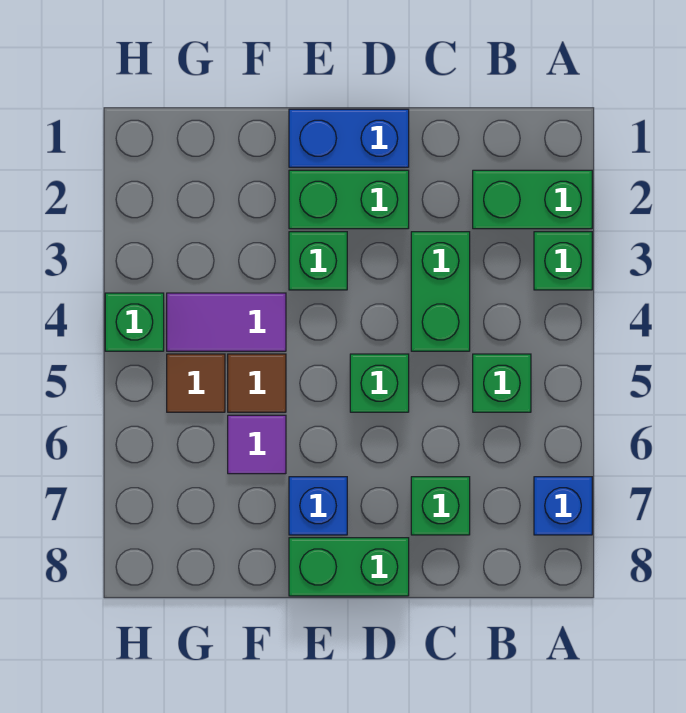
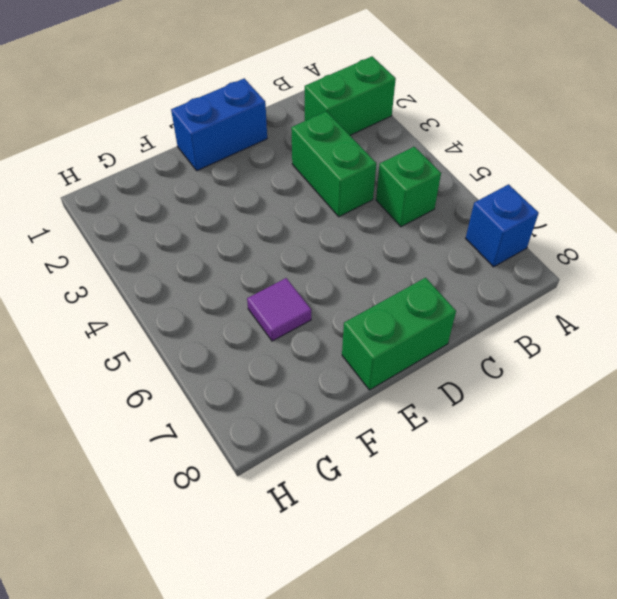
none -> green brick A3 level 1
none -> green brick C7 level 1
none -> green brick D2:E2 level 1

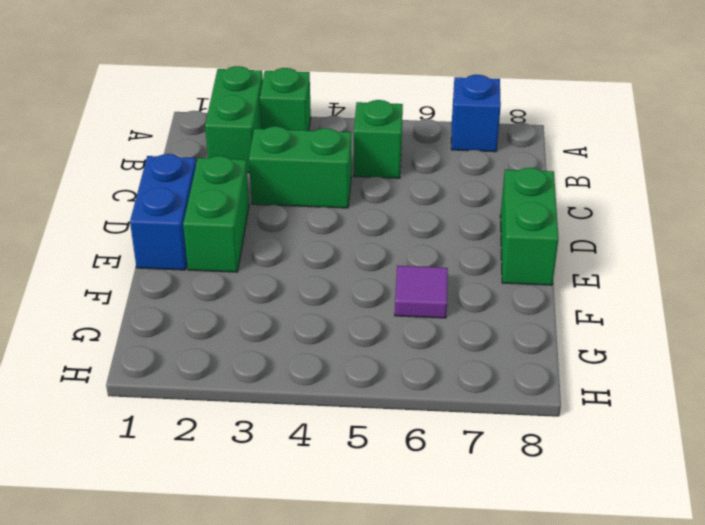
none -> green brick C7 level 1
none -> green brick D5 level 1
none -> green brick E3 level 1

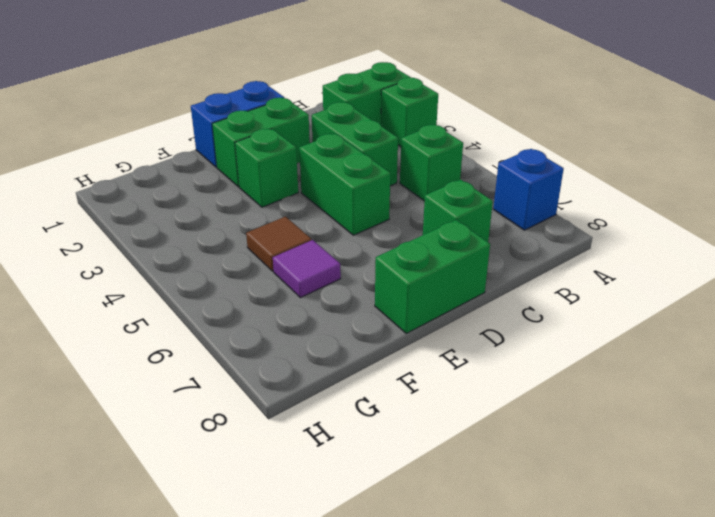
green brick D4:D5 level 1 -> green brick D5 level 1
none -> blue brick E7 level 1
none -> purple tile F4:G4 level 1
none -> brown tile G5 level 1

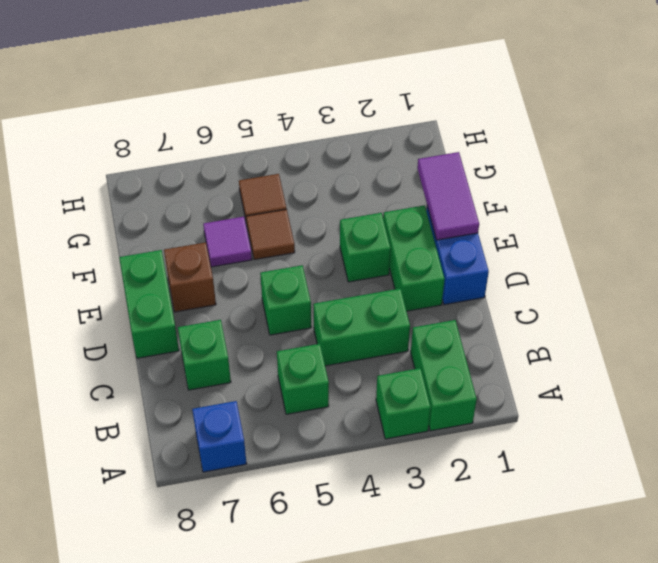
purple tile E1:F1 level 2 -> purple tile F4:G4 level 1
brown brick E7 level 1 -> blue brick E7 level 1
none -> green brick H4 level 1

